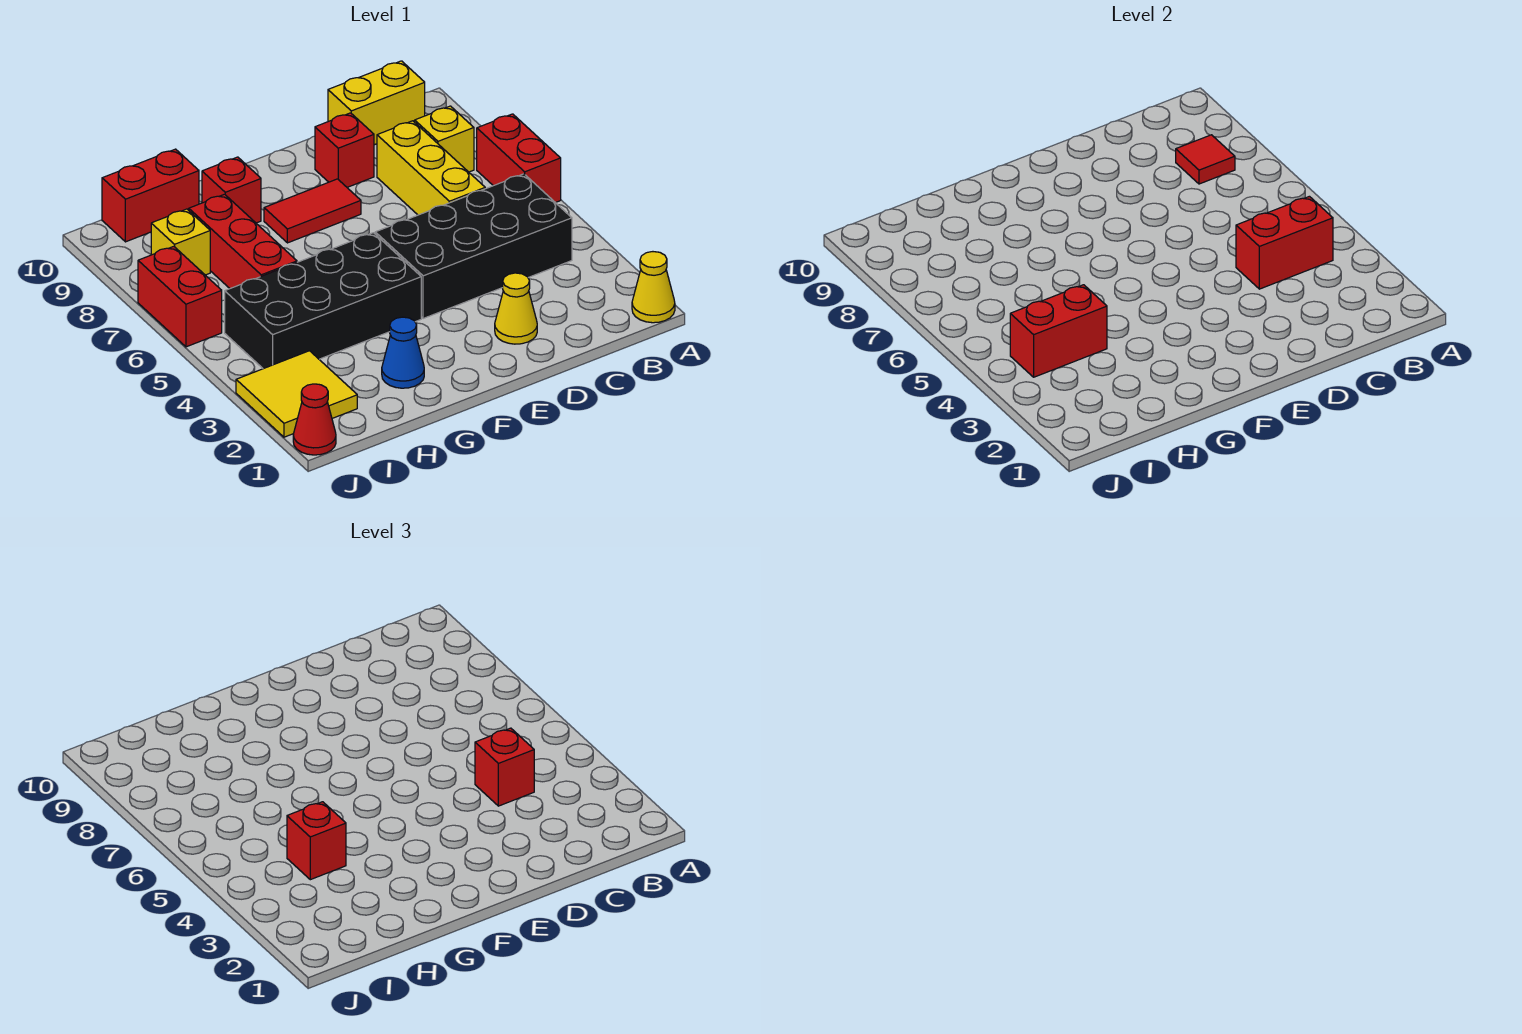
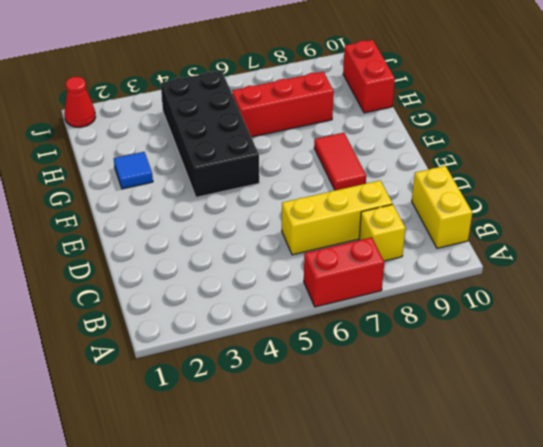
blue tile G2 level 1 -> blue cone G2 level 1
none -> yellow cone A1 level 1
none -> black brick B4:E5 level 1
none -> yellow cone D2 level 1

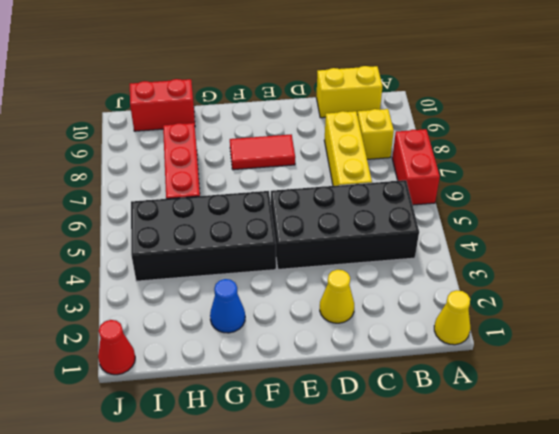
none -> red brick D9 level 1
none -> red brick G9 level 1
none -> yellow tile I2:J3 level 1

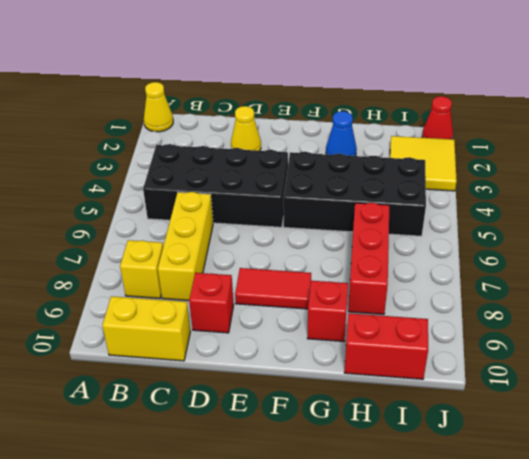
none -> red brick A6:A7 level 1
none -> yellow brick I8 level 1
none -> red brick J6:J7 level 1

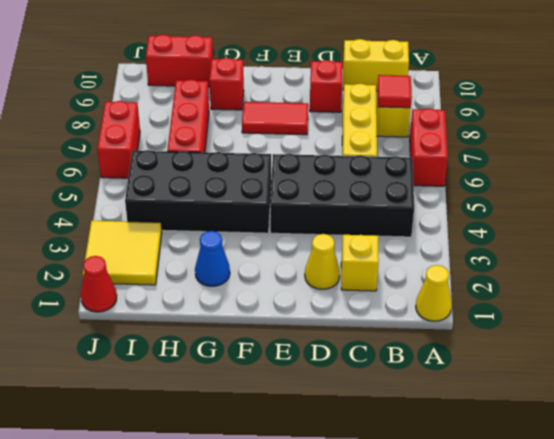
yellow brick C2 level 1 -> yellow brick I8 level 1
none -> red brick B4:C4 level 2
none -> red brick H4:I4 level 2
none -> red brick C4 level 3

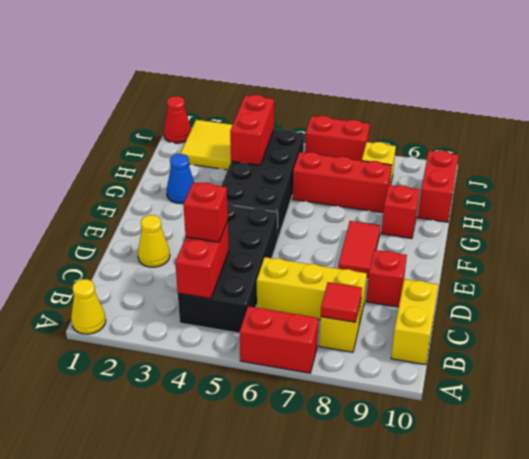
none -> red brick H4 level 3

